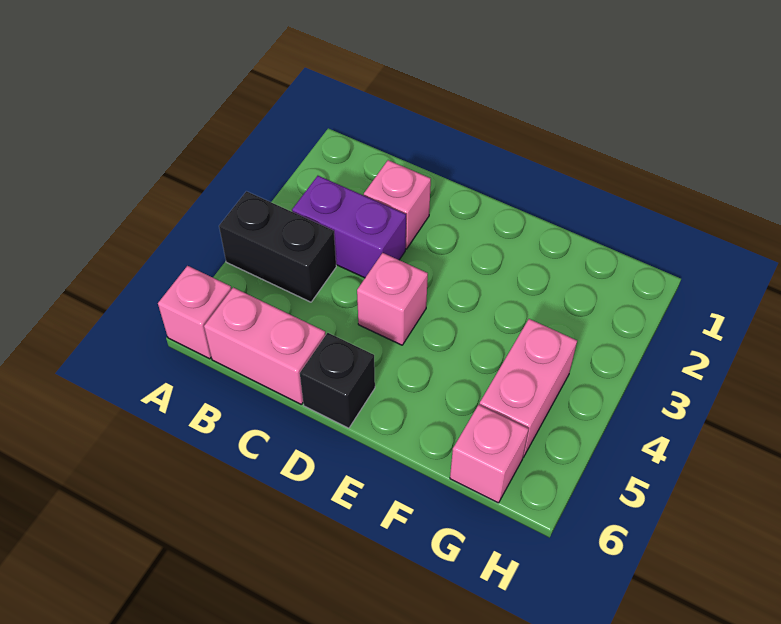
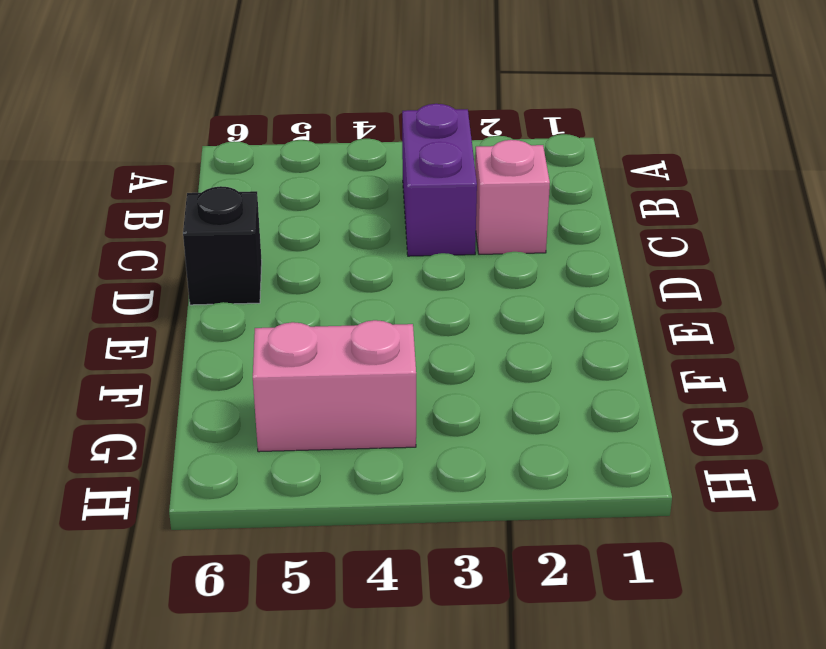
none -> black brick A4:B4 level 1
none -> pink brick A6 level 1

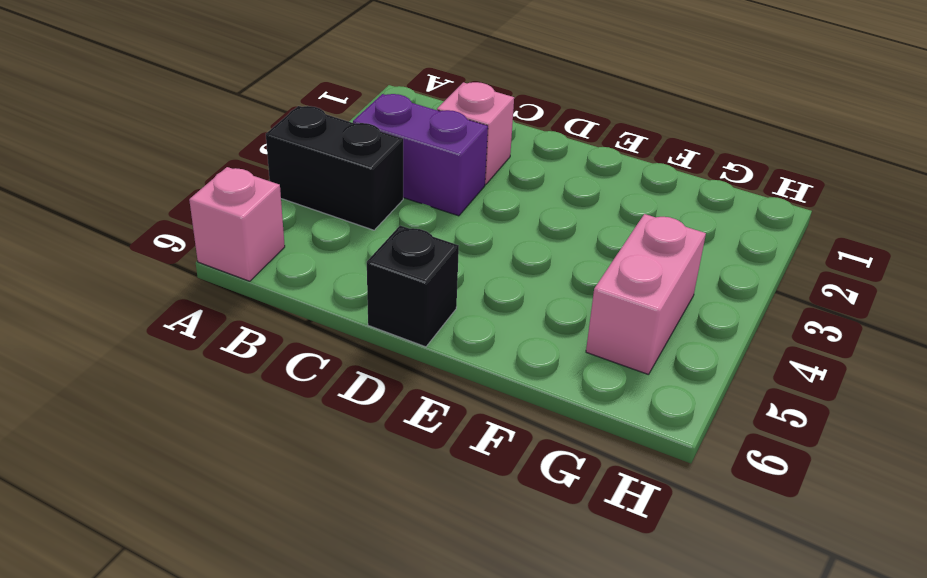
none -> pink brick B6:C6 level 1
none -> pink brick D4 level 1

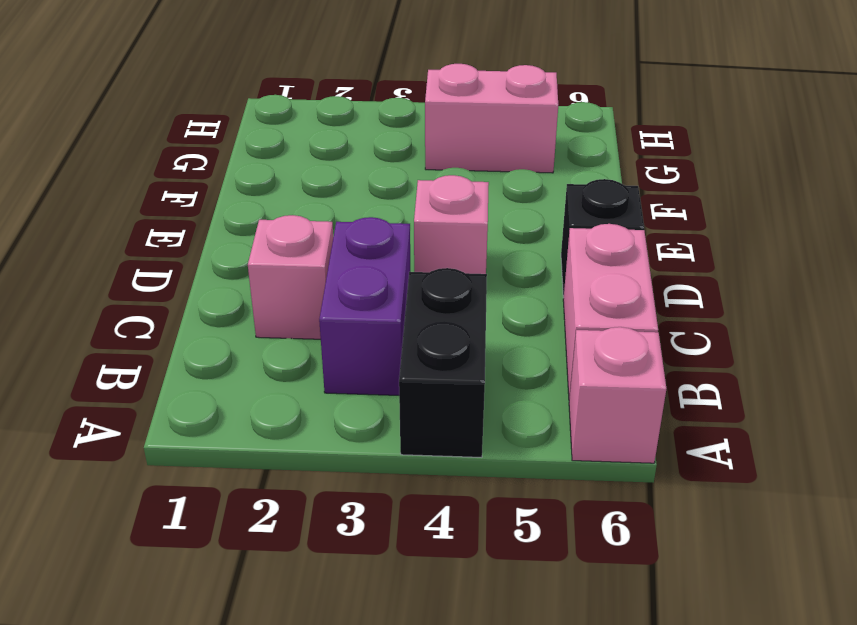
none -> pink brick G6 level 1

